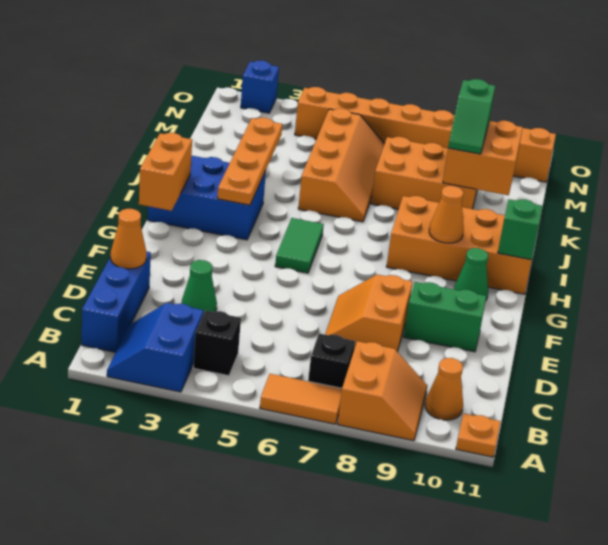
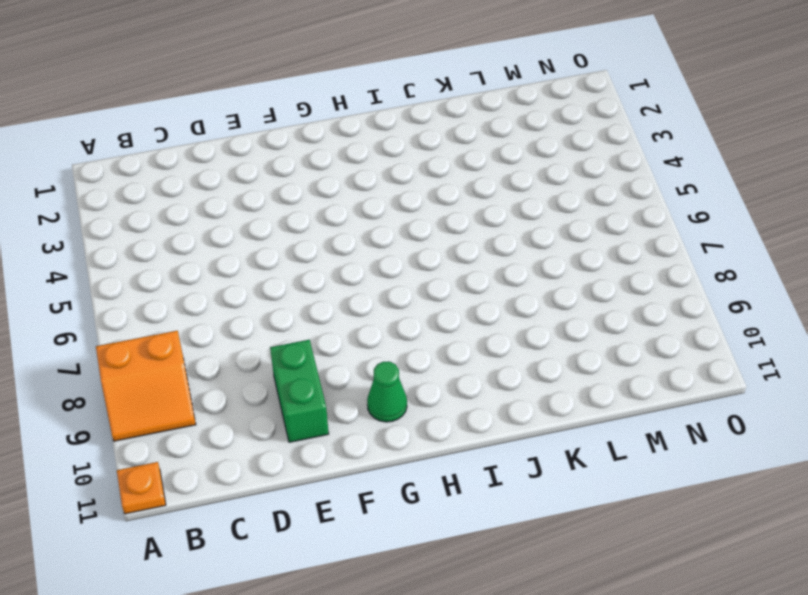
none -> blue slope A2:B3 level 1 top 3
none -> orange tile A6:A7 level 1
none -> blue brick B1:D1 level 1

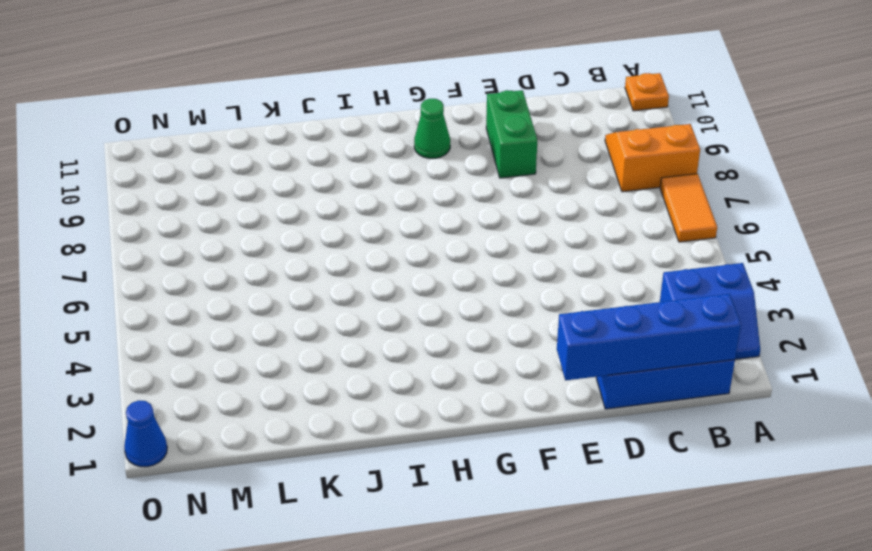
blue brick B1:E1 level 2 -> orange cone D1 level 2
blue cone O1 level 1 -> none
none -> black brick B4 level 1
none -> black brick B7 level 1
none -> orange cone B10 level 1

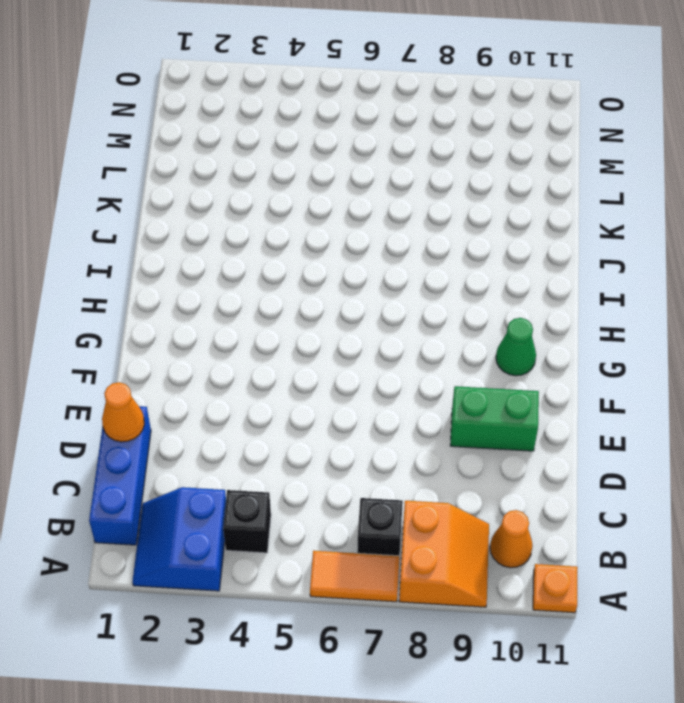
none -> green cone D3 level 1
none -> orange slope D7:E8 level 1 top 8
none -> green tile G5:H5 level 1

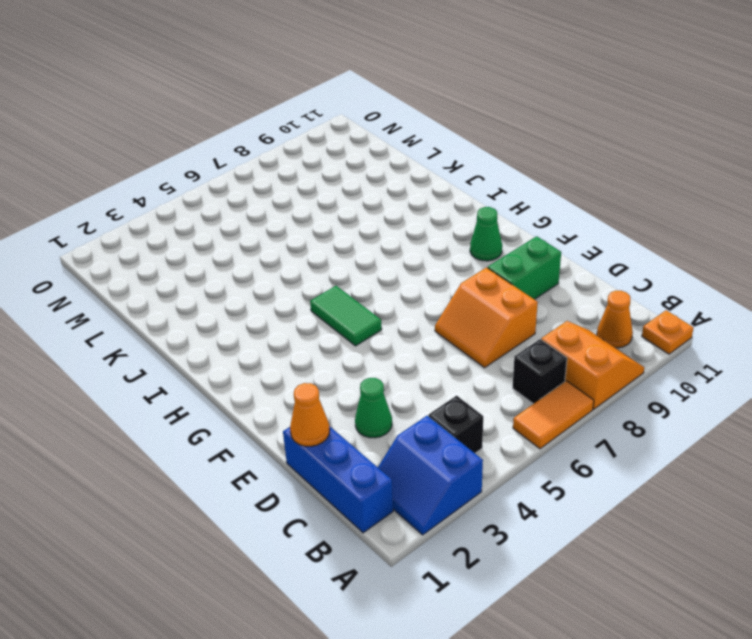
none -> blue brick H1:I3 level 1
none -> orange brick H8:I11 level 1
none -> orange slope J5:M6 level 1 top 5

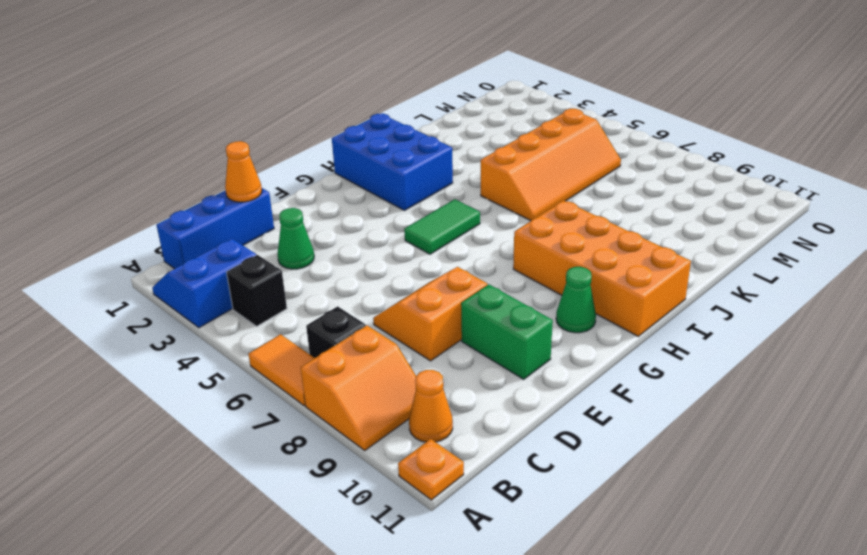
none -> orange brick K7:L9 level 1
none -> orange brick N4:N11 level 1
none -> blue brick O2 level 1

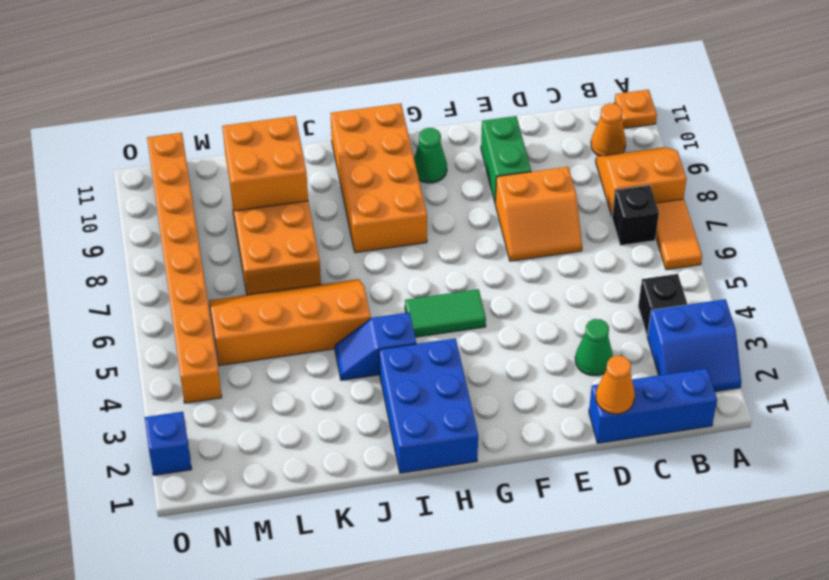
blue slope I4:J4 level 1 top I -> none
none -> orange brick G1:H1 level 2
none -> orange plate H3:K3 level 2
none -> orange cone H9 level 2

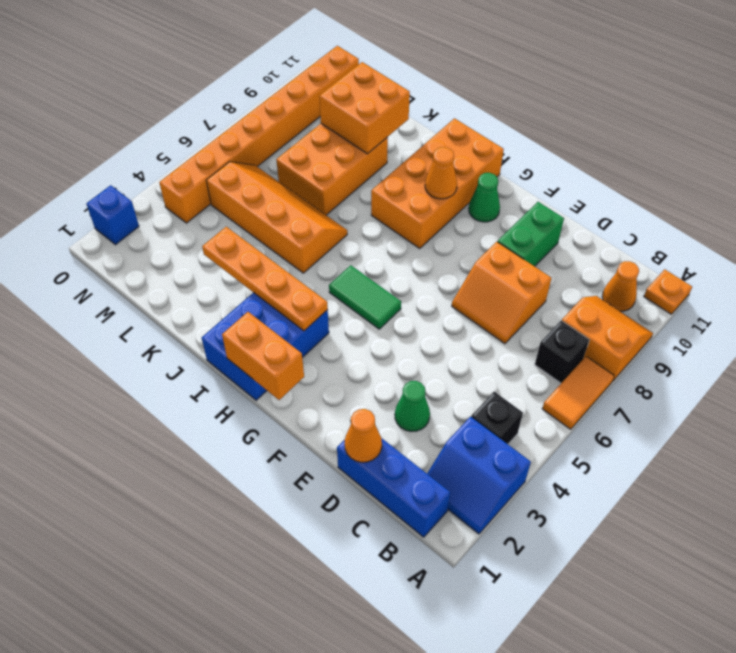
none -> green brick H11 level 2
none -> green slope K9:L9 level 3 top L

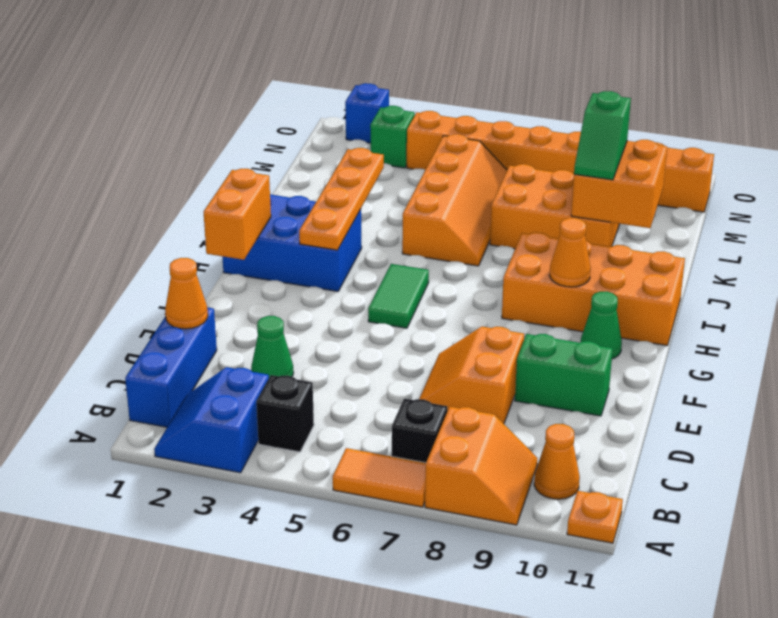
green brick N3 level 1 -> green brick H11 level 2

